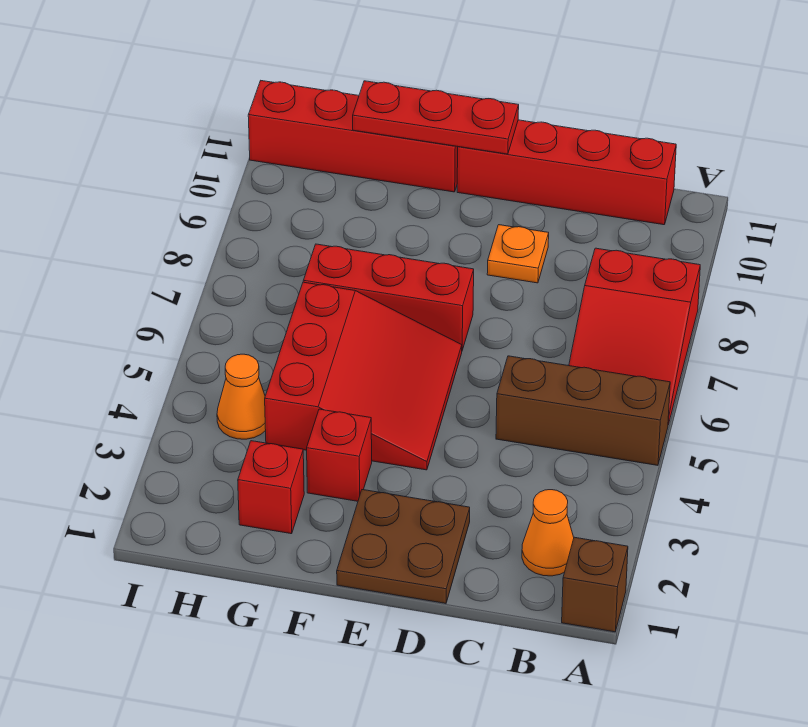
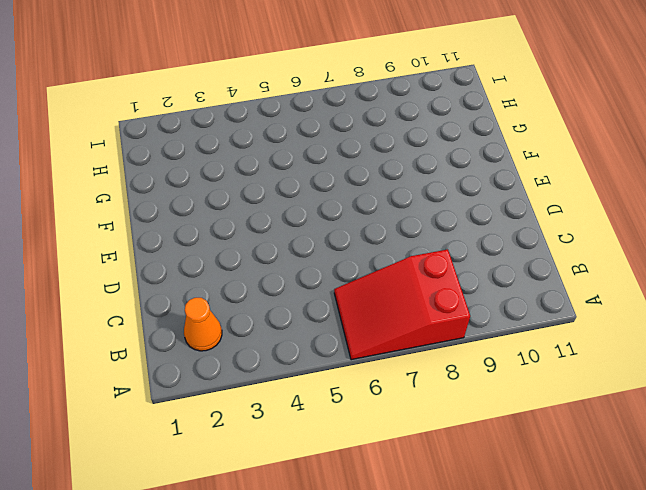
none -> brown brick A1 level 1
none -> brown brick A5:C5 level 1
none -> red brick B11:E11 level 1

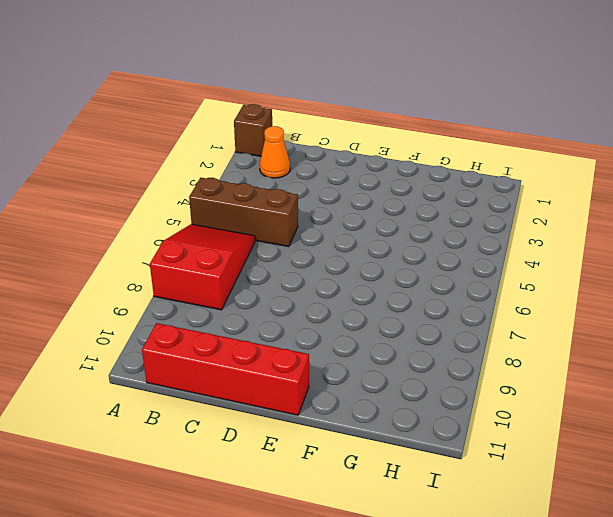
none -> brown plate D1:E2 level 1
none -> orange plate D9 level 1
none -> red slope E4:G6 level 1 top G

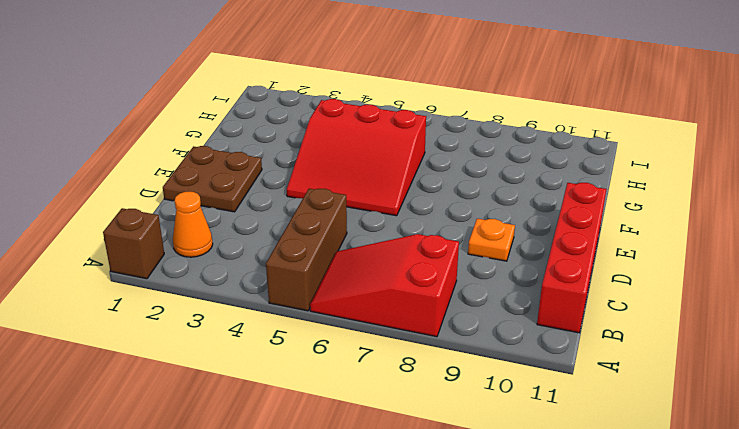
none -> red brick E7:G7 level 1
none -> red brick F3 level 1
none -> red brick F11:I11 level 1

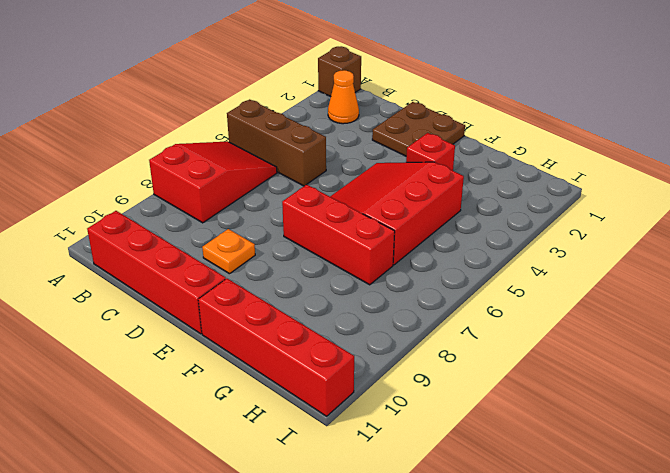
none -> red brick G2 level 1
none -> orange cone H4 level 1
none -> red plate E11:G11 level 2

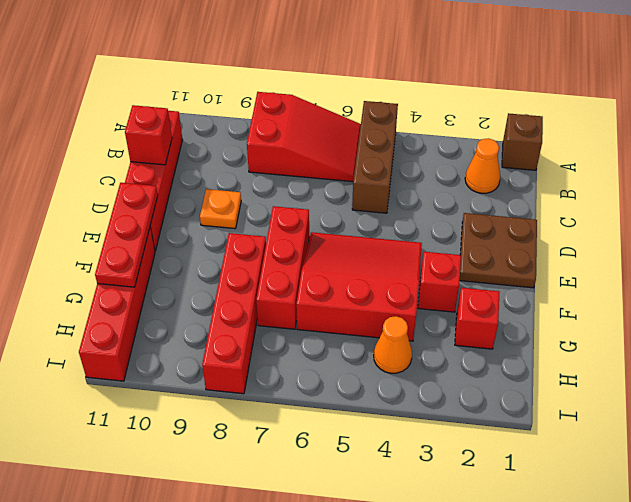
red brick C11 level 2 -> none
red brick F8:I8 level 1 -> none

